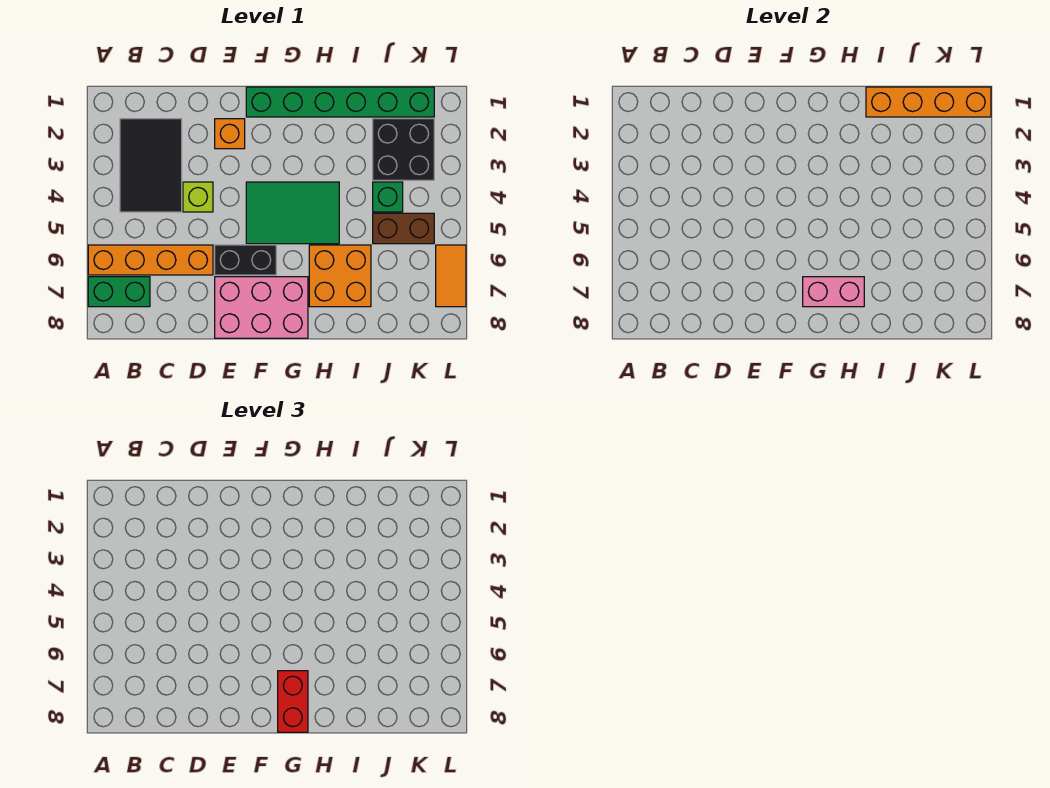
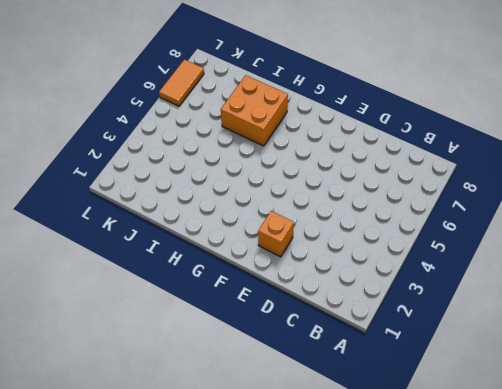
none -> orange brick A6:D6 level 1
none -> green brick A7:B7 level 1
none -> black tile B2:C4 level 1

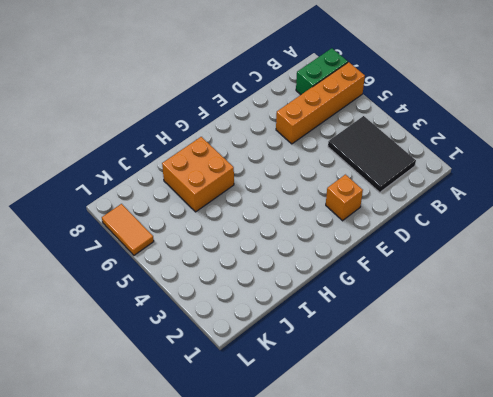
none -> lime brick D4 level 1
none -> black brick E6:F6 level 1
none -> pink brick E7:G8 level 1

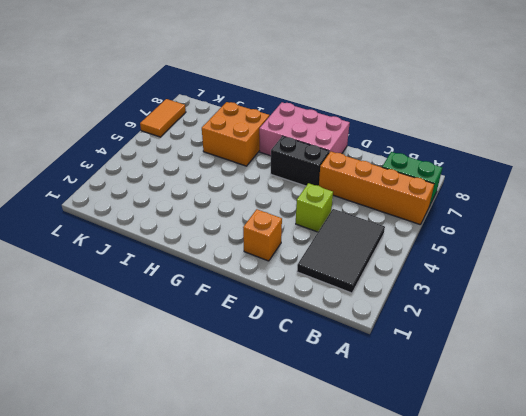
none -> green brick F1:K1 level 1
none -> green tile F4:H5 level 1
none -> black brick J2:K3 level 1

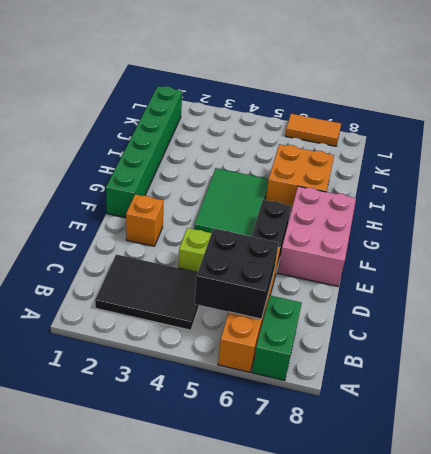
black brick B5:C6 level 2 -> black brick J2:K3 level 1
none -> green brick J4 level 1
none -> brown brick J5:K5 level 1
none -> pink brick G7:H7 level 2

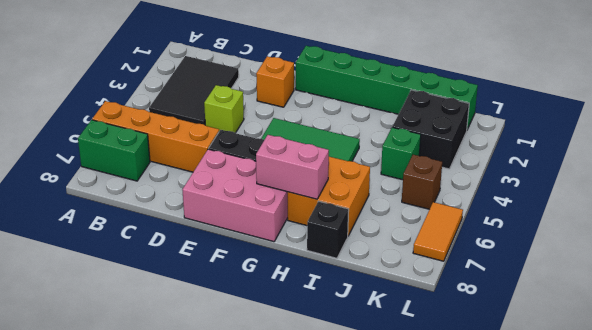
black brick I8 level 1 -> none
brown brick K5 level 1 -> brown brick J5:K5 level 1
none -> orange brick I1:L1 level 2
none -> red brick G7:G8 level 3

